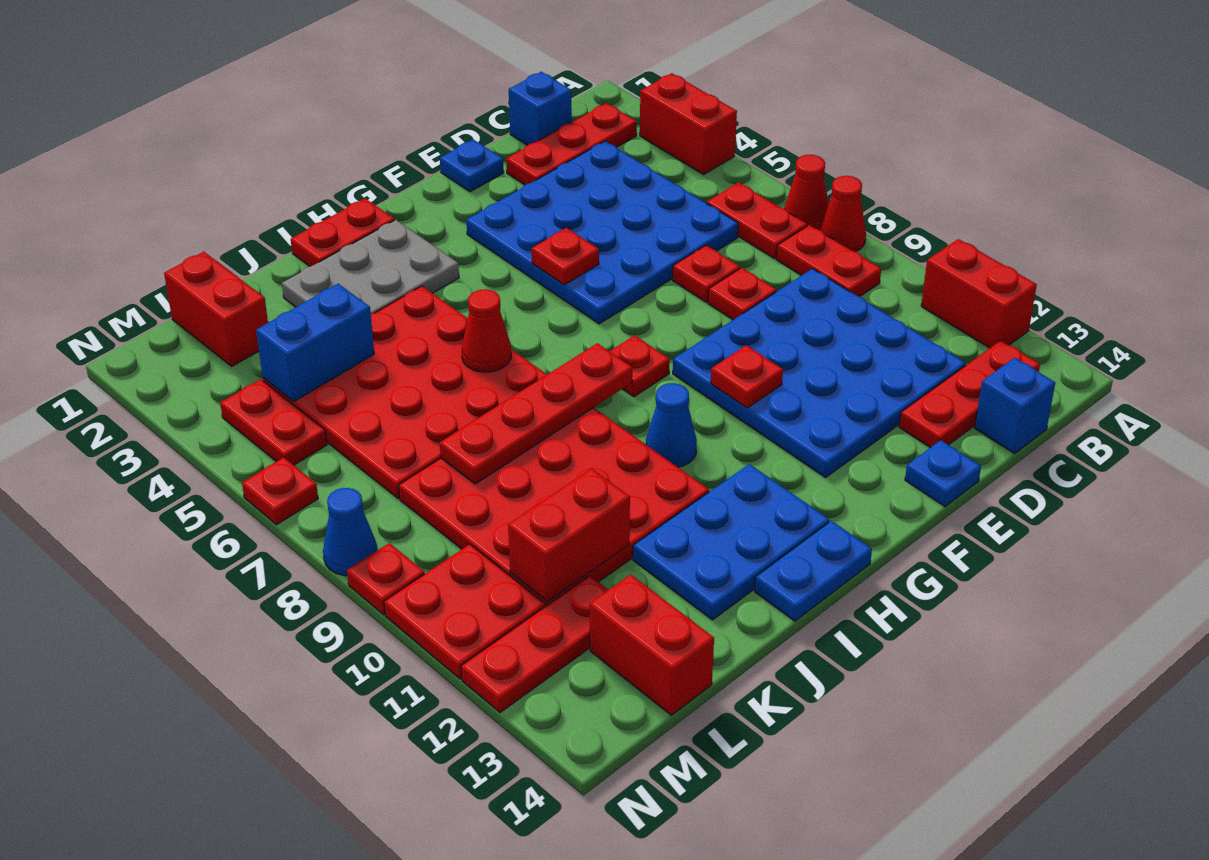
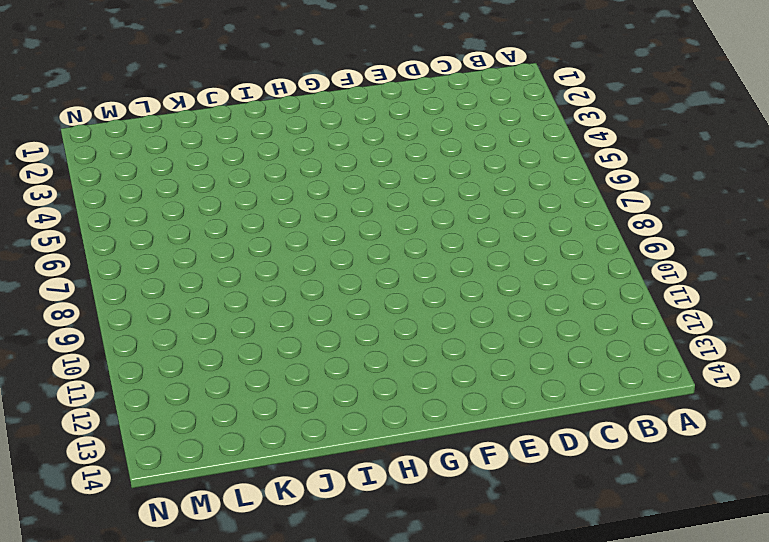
none -> red brick A3:A4 level 1
none -> red cone A7 level 1
none -> red cone A8 level 1
none -> red brick A11:A12 level 1

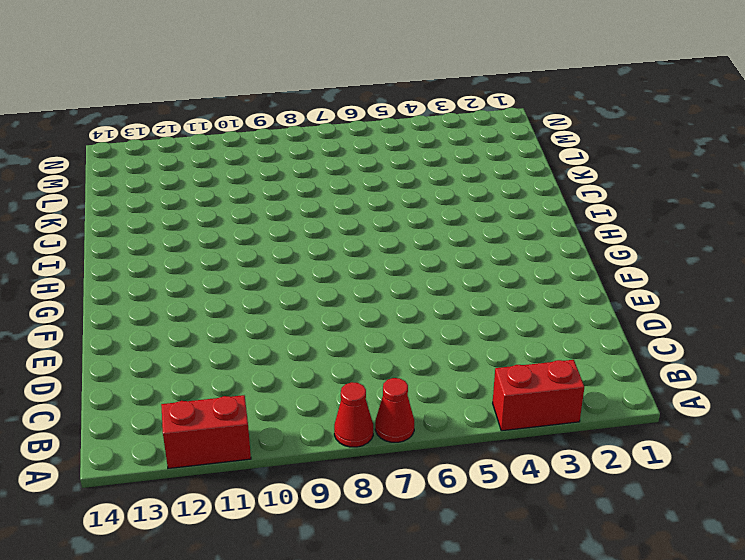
none -> red plate B2:D2 level 1
none -> red plate B6:B7 level 1
none -> red plate B8:B9 level 1
none -> red plate B13:D13 level 1

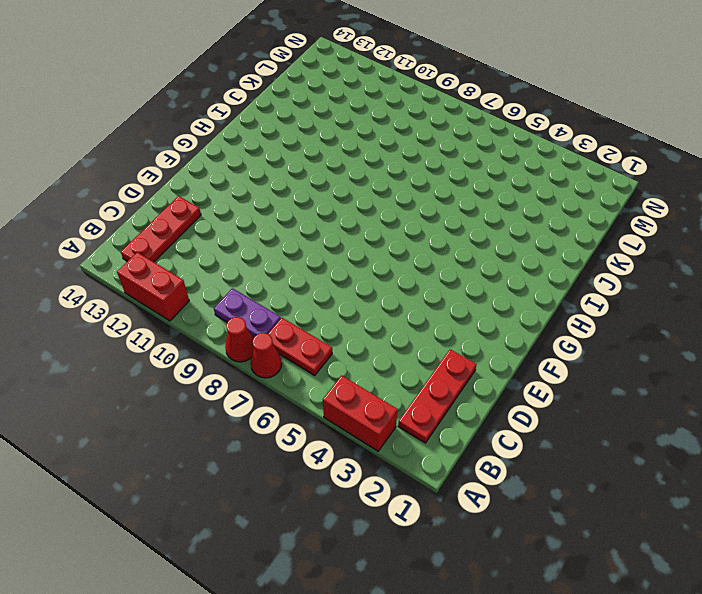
purple plate B8:B9 level 1 -> red plate B8:B9 level 1
none -> blue brick C1 level 1
none -> blue plate C3:F6 level 1
none -> blue plate C9:F12 level 1
none -> blue brick C14 level 1

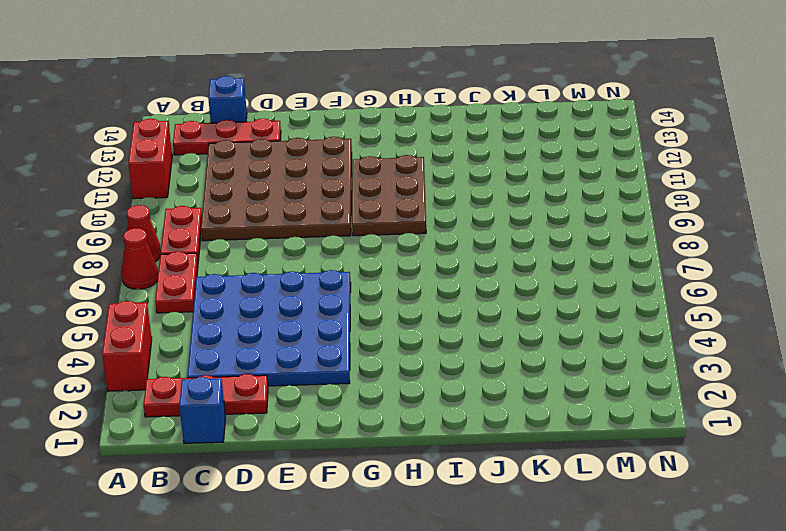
brown plate C9:F12 level 1 -> blue plate C9:F12 level 1
brown plate G9:H11 level 1 -> blue cone H10 level 1
none -> red plate D7 level 1
none -> red plate D8 level 1
none -> blue plate E1 level 1
none -> blue plate E14 level 1

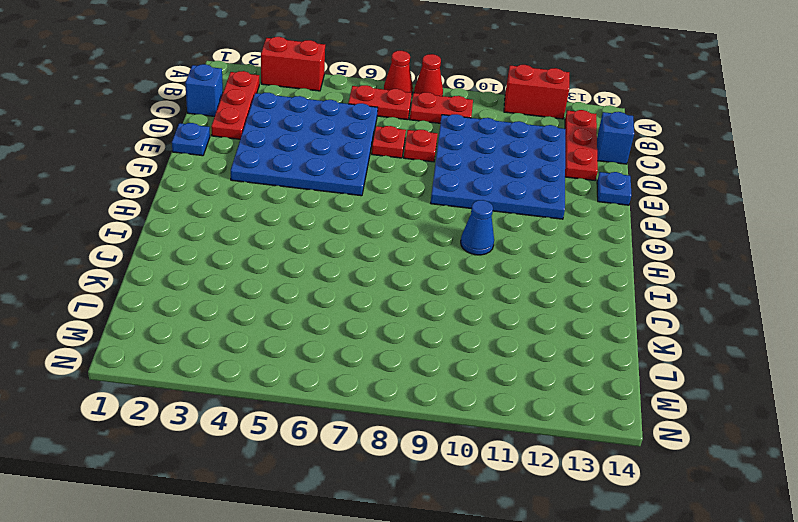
none -> red plate G8 level 1
none -> red plate H1:I1 level 1
none -> grey plate H2:J3 level 1
none -> blue plate H12:J13 level 1

